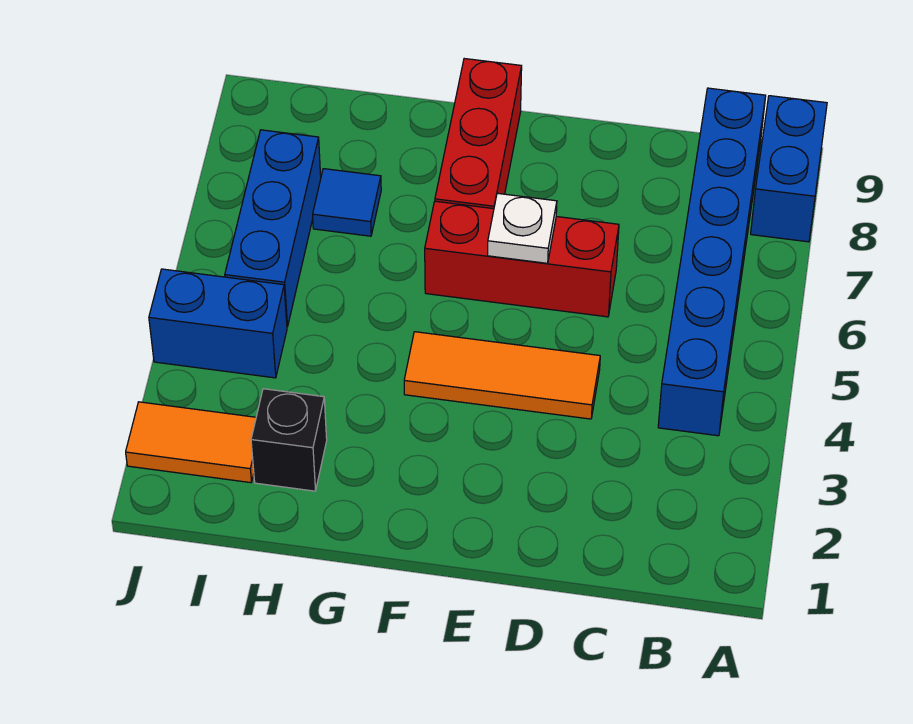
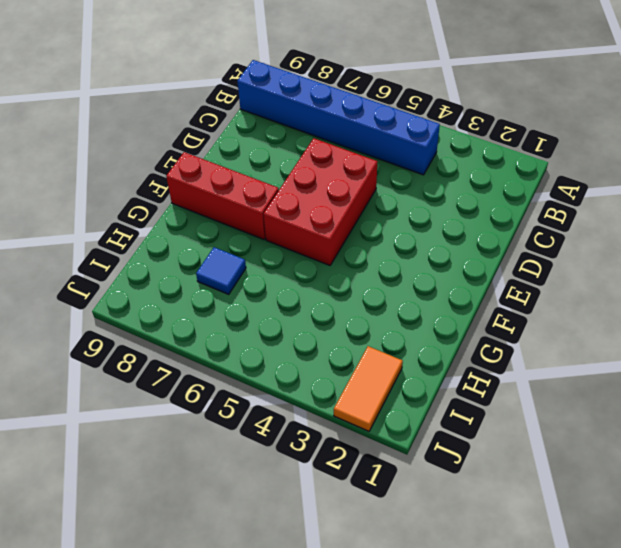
red brick D5:F6 level 1 -> red brick D6:F6 level 1
none -> blue brick A8:A9 level 1
none -> orange tile D4:F4 level 1

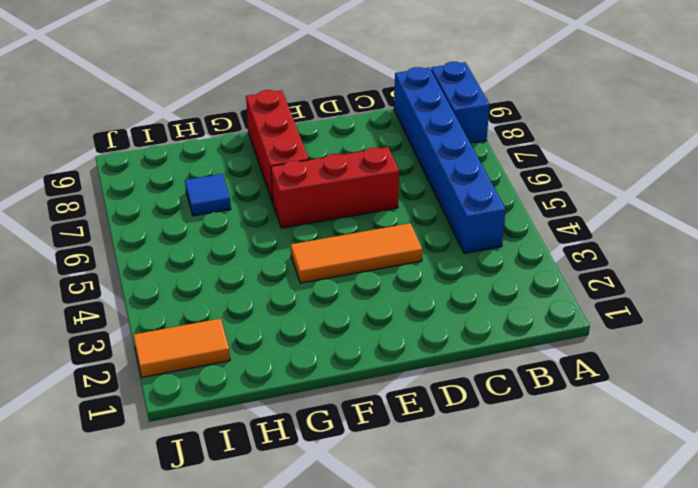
none -> black brick H2 level 1
none -> blue brick I4:J4 level 1

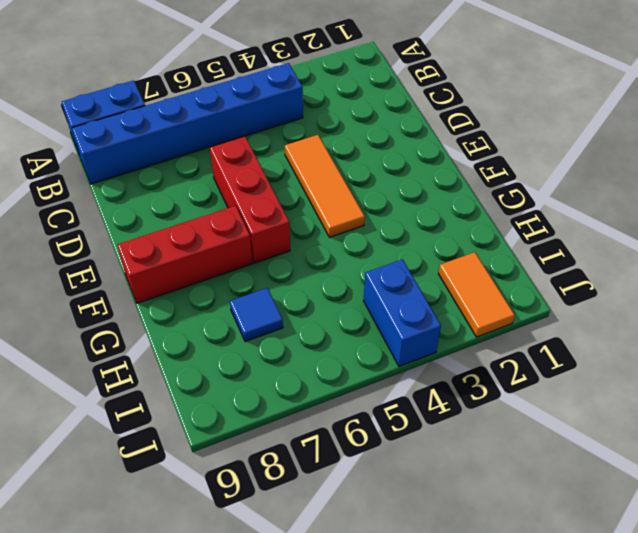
none -> black brick H2 level 1
none -> blue brick I5:I7 level 1

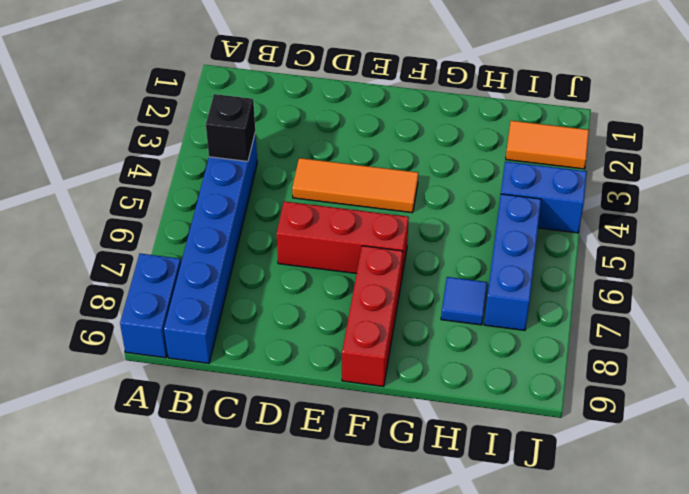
black brick B4 level 2 -> black brick H2 level 1
none -> white plate E6 level 2

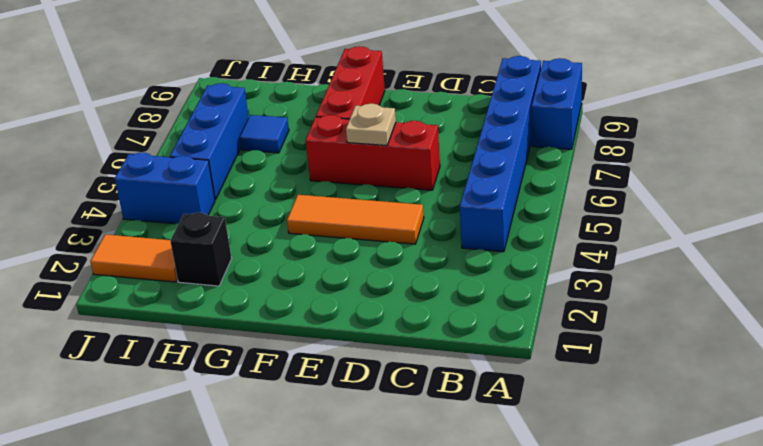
tan plate E6 level 2 -> white plate E6 level 2

